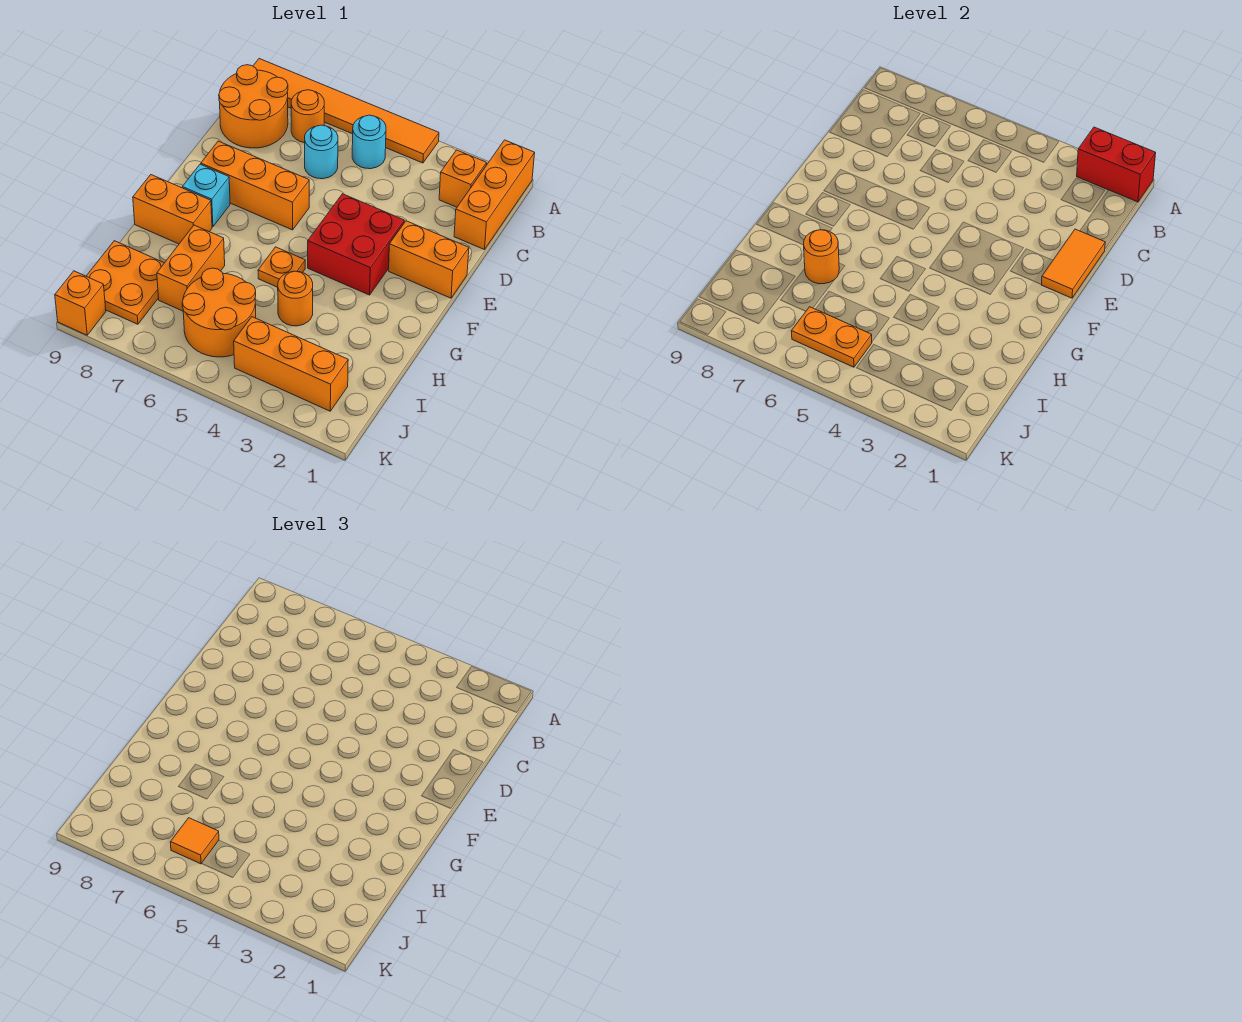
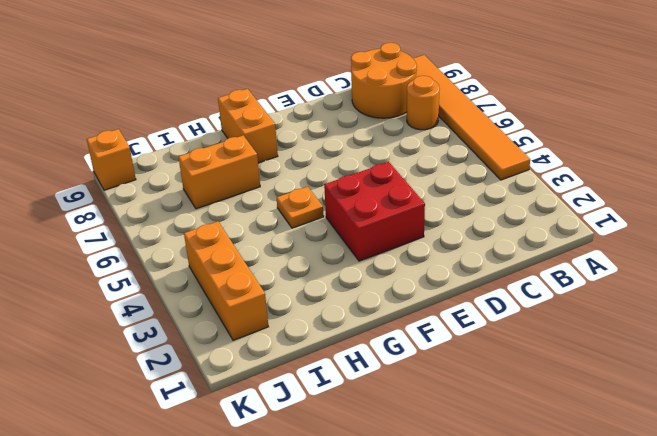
none -> orange brick A1:C1 level 1
none -> orange brick B2 level 1
none -> cyan round brick B5 level 1

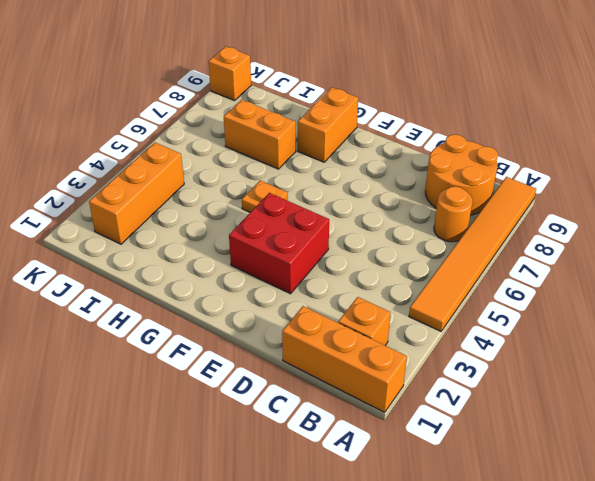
none -> cyan round brick B5 level 1
none -> cyan round brick C6 level 1
none -> orange brick E1:E2 level 1

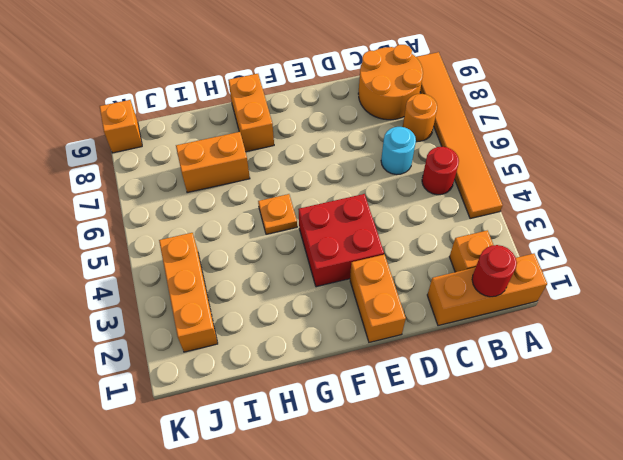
red round brick B1 level 2 -> none
red round brick B5 level 1 -> cyan round brick B5 level 1
none -> orange brick E6:E8 level 1
none -> cyan brick F8 level 1
none -> orange round brick H4 level 1

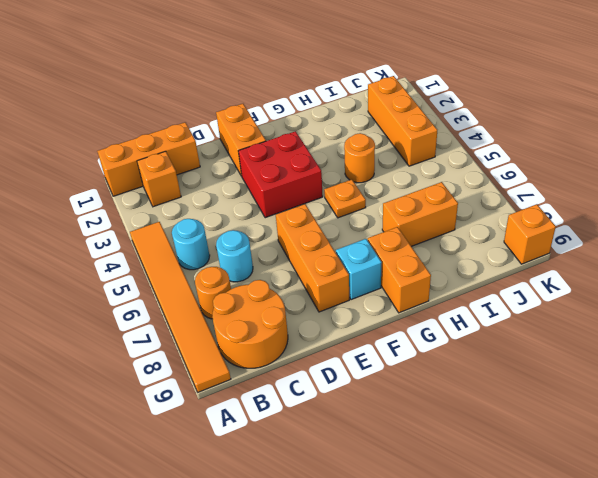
none -> orange round brick I5:J6 level 1
none -> orange plate I8:J9 level 1
none -> red brick A1:A2 level 2

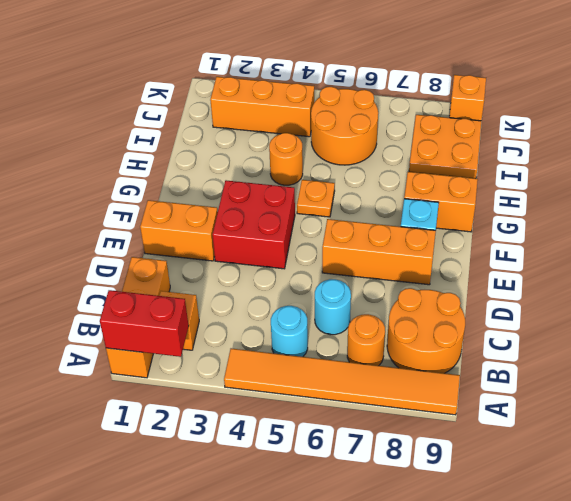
none -> orange brick H7:I7 level 1
none -> orange tile D1:E1 level 2
none -> orange round brick H7 level 2

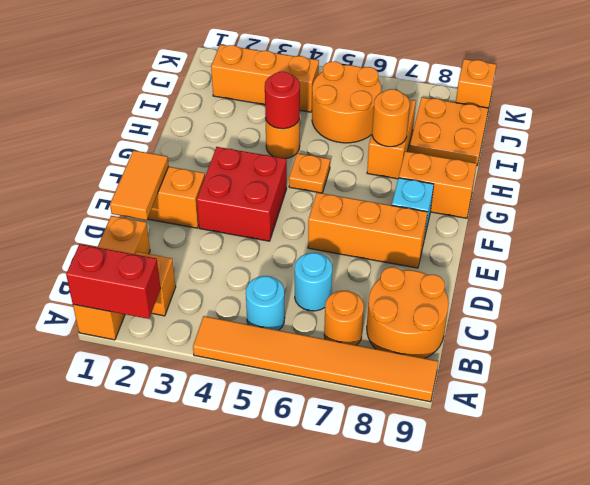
red round brick H4 level 2 -> none
none -> orange plate J5:J6 level 2
none -> orange tile J6 level 3

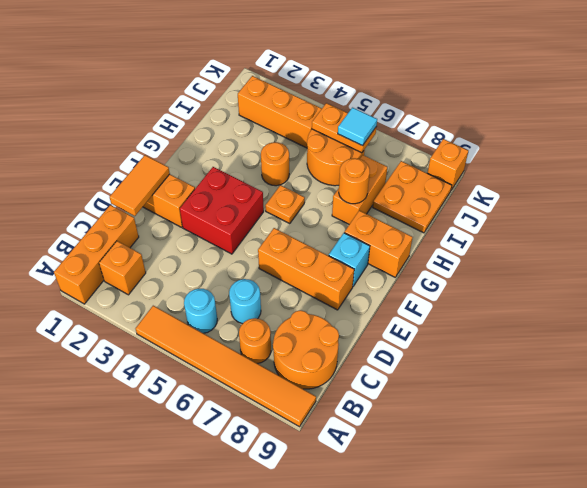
cyan tile J6 level 3 -> orange tile J6 level 3
none -> red brick A1:A2 level 2

